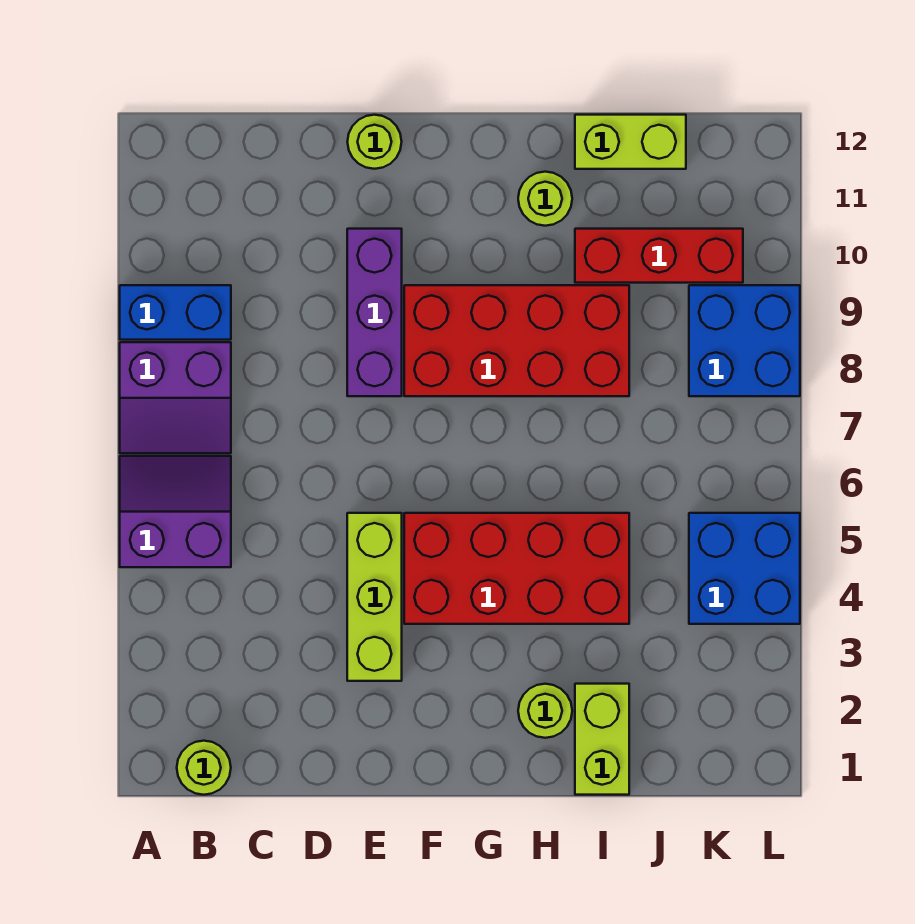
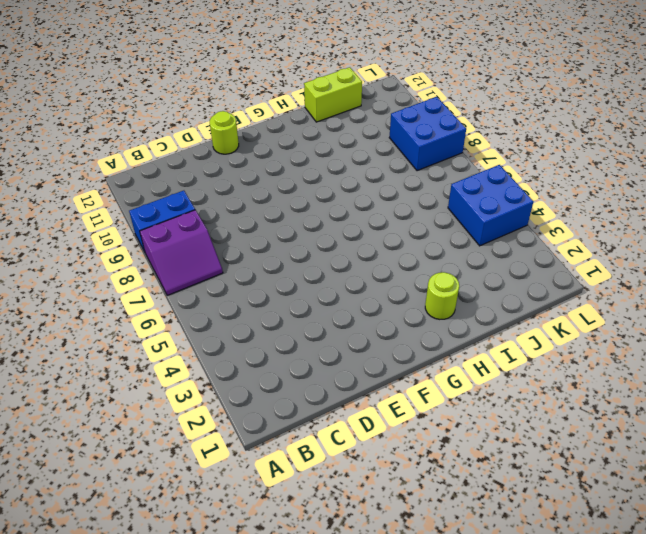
none -> purple slope A5:B6 level 1 top 5
none -> lime round brick B1 level 1
none -> lime brick E3:E5 level 1

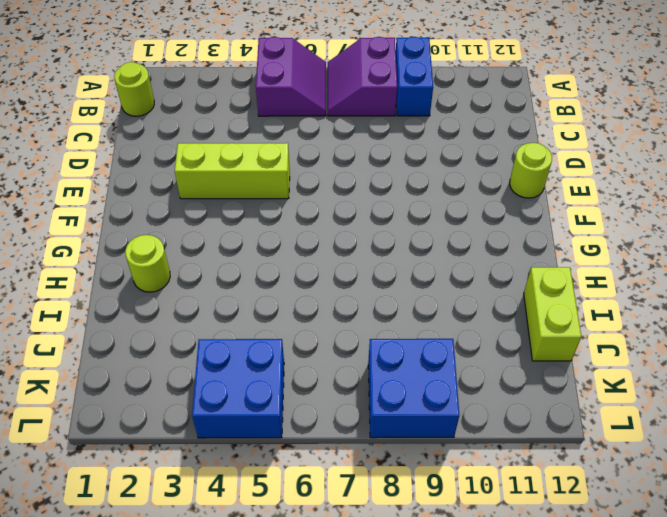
none -> purple brick E8:E10 level 1
none -> red brick F4:I5 level 1
none -> red brick F8:I9 level 1

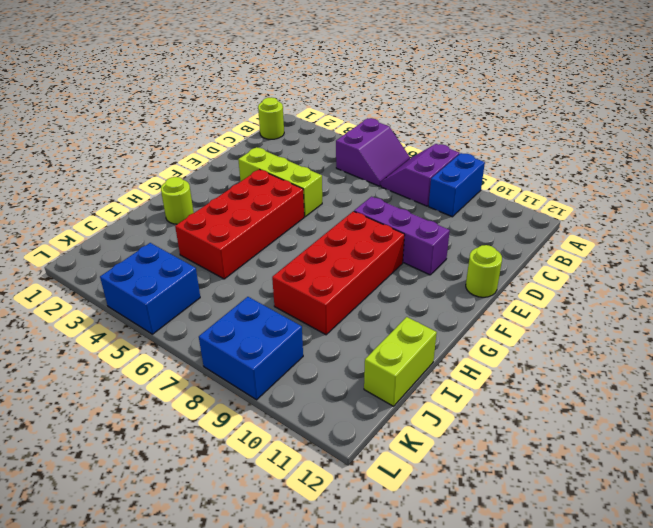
none -> lime round brick H11 level 1
none -> lime brick I1:I2 level 1
none -> red brick I10:K10 level 1

